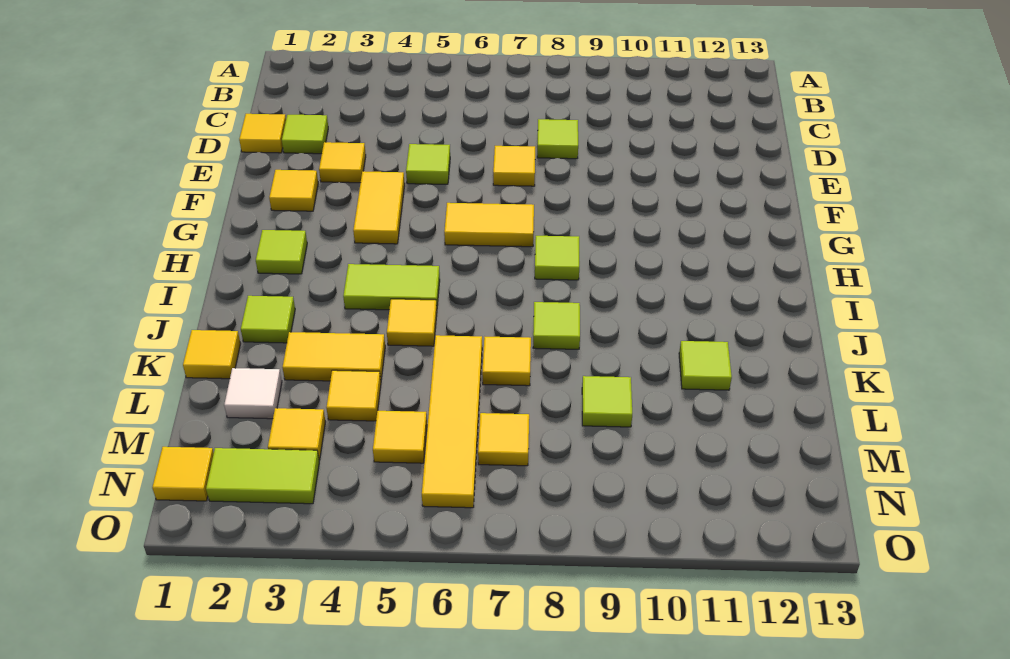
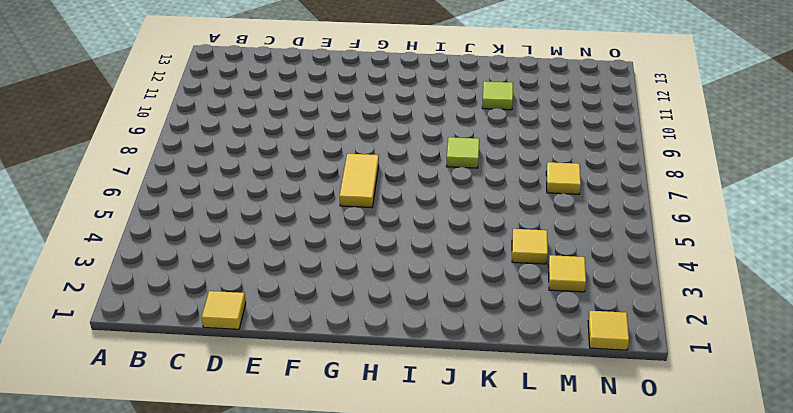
none -> lime tile D2 level 1
none -> lime tile D8 level 1
none -> yellow tile E3 level 1

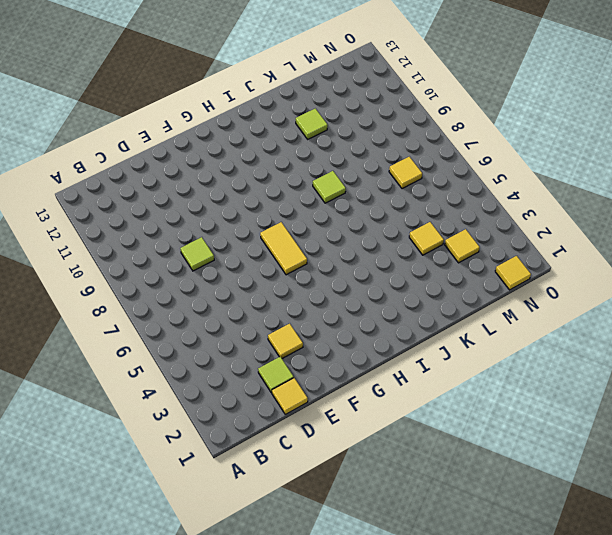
none -> lime tile E5 level 1
none -> yellow tile E7 level 1
none -> yellow tile F2 level 1

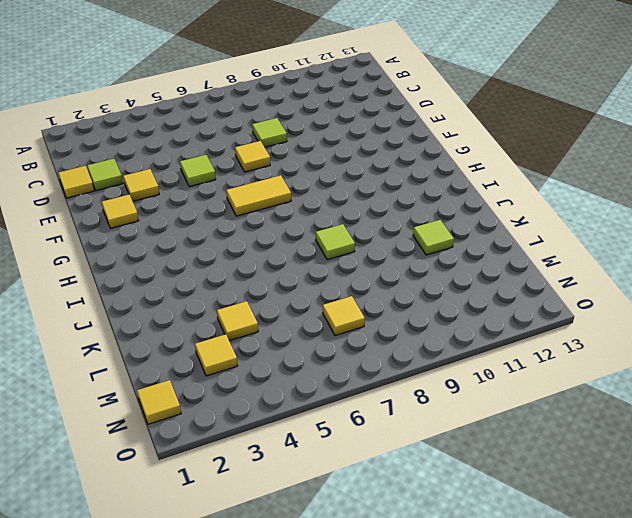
none -> yellow tile F4:G4 level 1
none -> lime tile H2 level 1
none -> lime tile H8 level 1

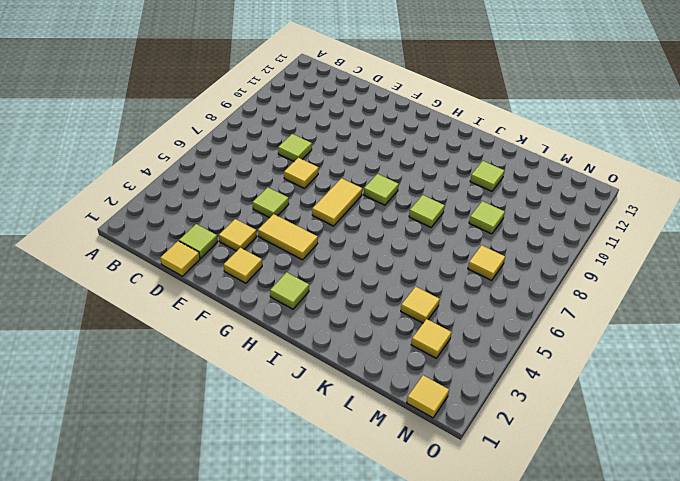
none -> lime tile I4:I5 level 1
none -> lime tile J2 level 1
none -> yellow tile J5 level 1

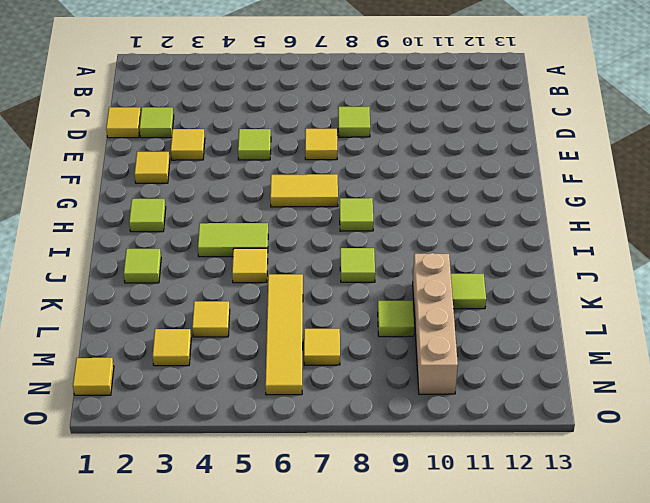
tan brick K10:N10 level 1 -> none
none -> yellow tile F4:G4 level 1
none -> yellow tile K1 level 1
none -> yellow tile K3:K4 level 1

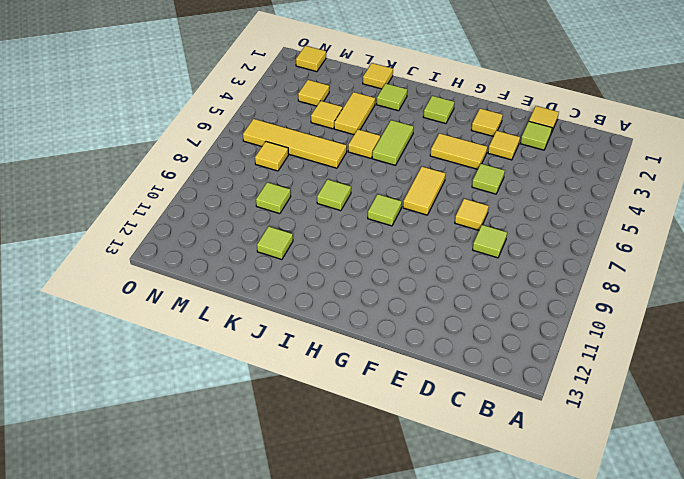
none -> yellow tile K7 level 1
none -> white tile L2 level 1
none -> yellow tile M5 level 1

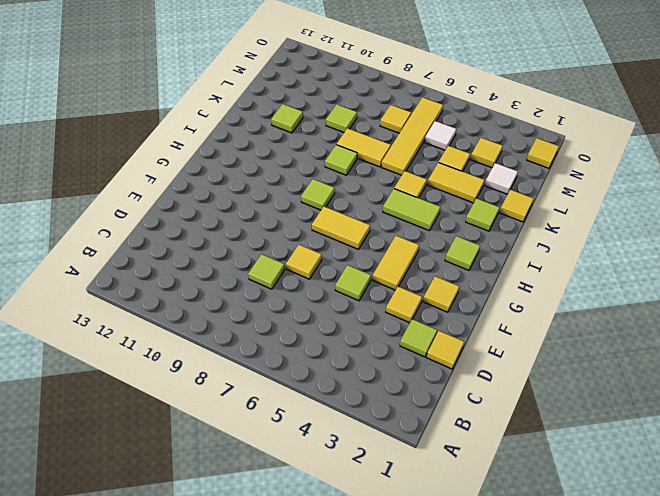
yellow tile K7:K8 level 1 -> yellow tile K7 level 1
white tile M5 level 1 -> yellow tile M5 level 1
none -> lime tile N2:N3 level 1

